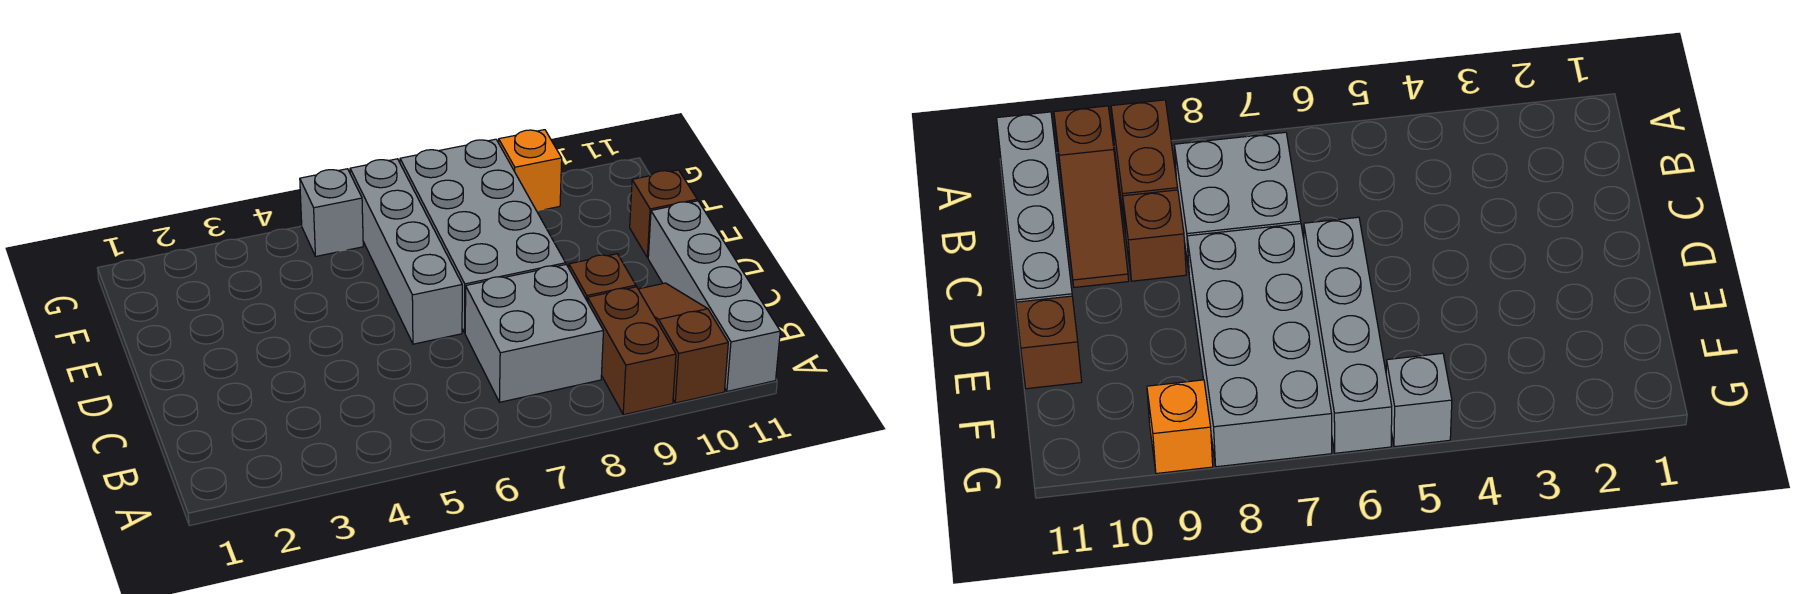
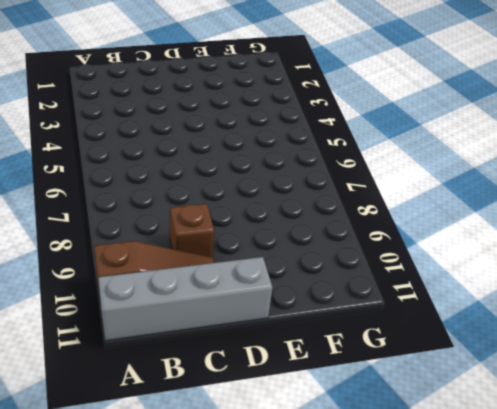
none -> brown brick A9:B9 level 1
none -> grey brick B7:C8 level 1

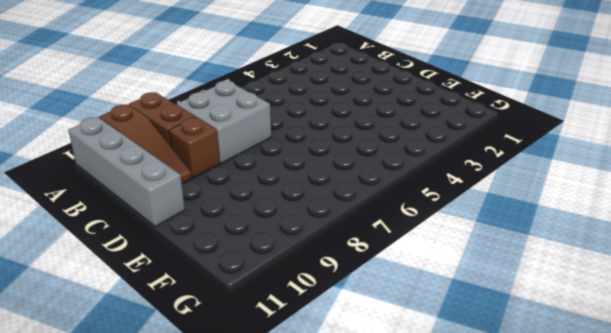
none -> grey brick D6:G6 level 1
none -> grey brick D7:G8 level 1

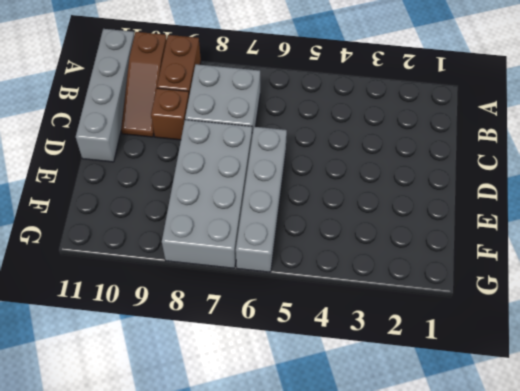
none -> brown brick E11 level 1
none -> grey brick G5 level 1

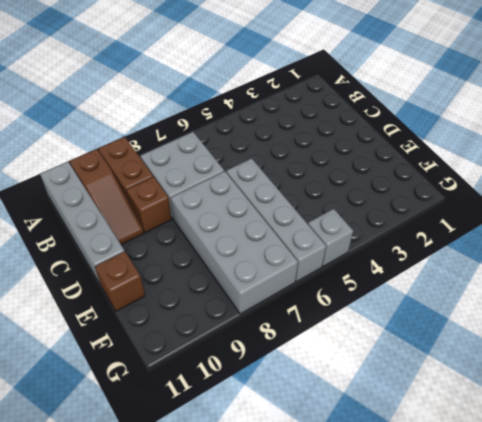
none -> orange brick G9 level 1

